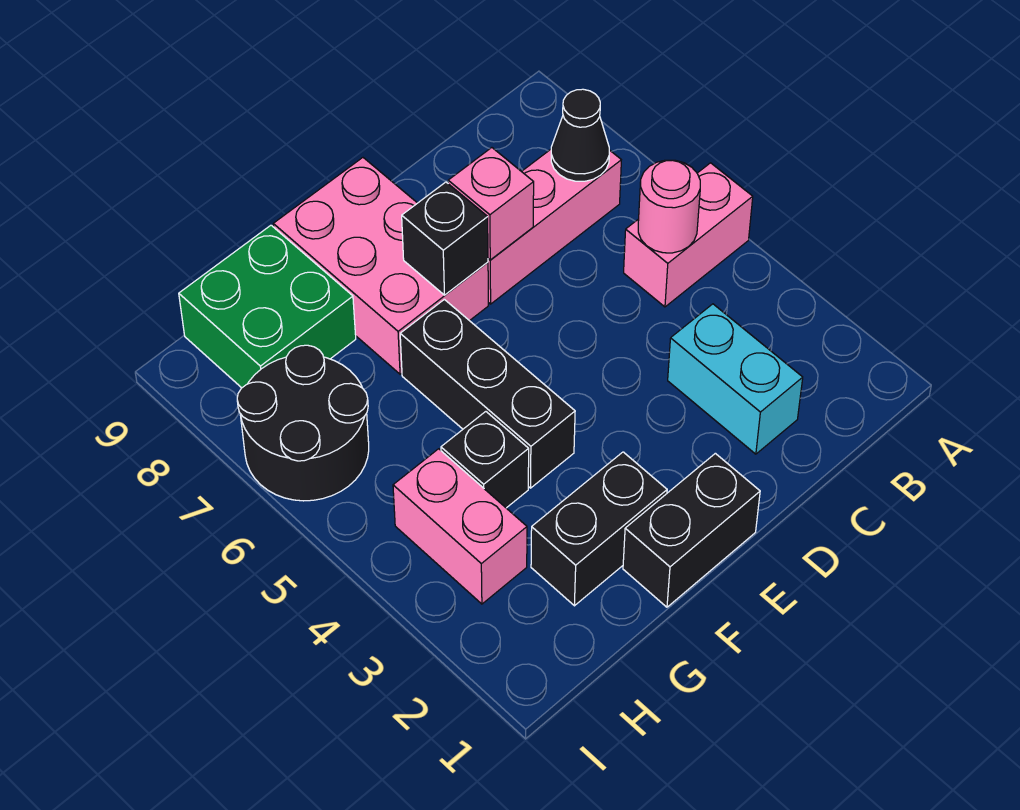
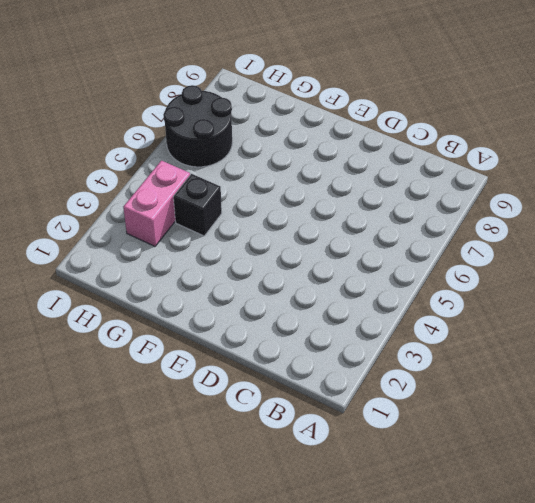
none -> pink brick A5:B5 level 1
none -> pink brick B7:D7 level 1
none -> cyan brick C2:C3 level 1

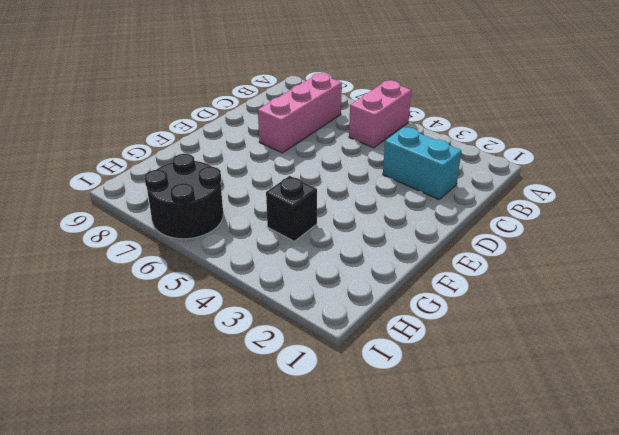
none -> black brick E1:F1 level 1
none -> pink brick E7:F9 level 1
none -> black brick F2:G2 level 1

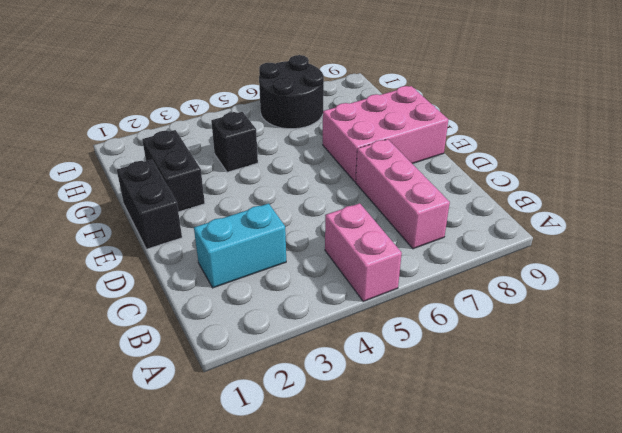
none -> black brick F4:F6 level 1
none -> green brick G8:H9 level 1
none -> pink brick H3:H4 level 1

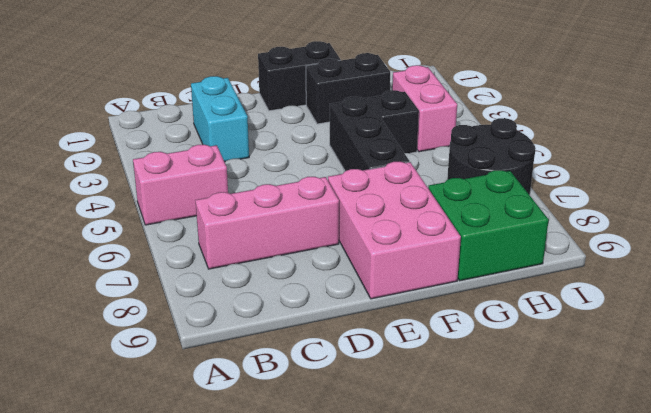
none -> pink round brick B5 level 2
none -> black cone B7 level 2
none -> pink brick D7 level 2

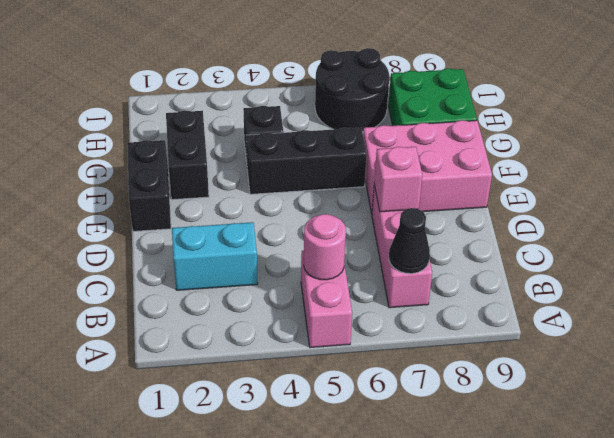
none -> pink brick H3:H4 level 1
none -> black brick E7 level 2

